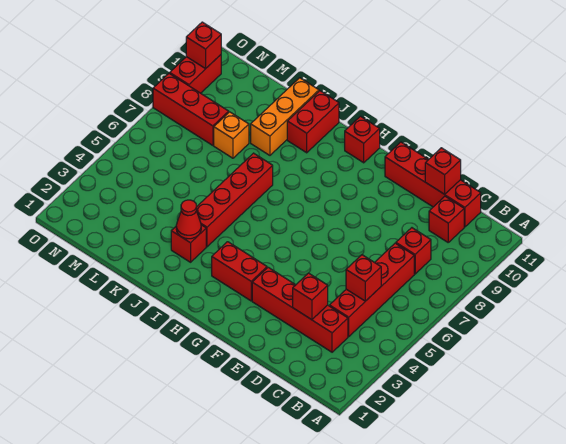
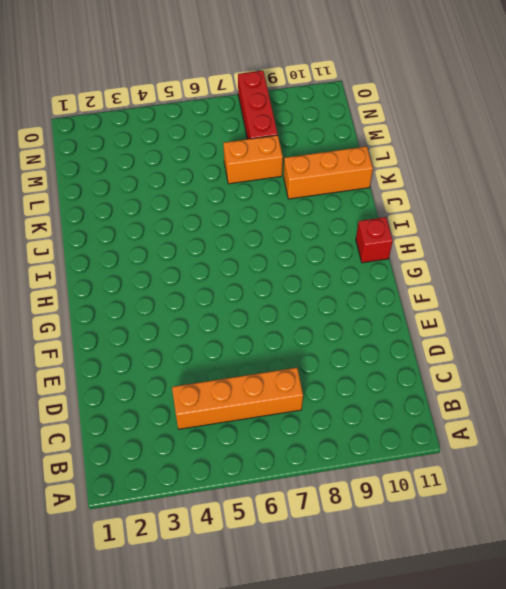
orange brick C4:C7 level 1 -> red brick C4:C7 level 1
orange brick L7:L8 level 1 -> orange brick L8 level 1
none -> red brick C3:F3 level 1
none -> red brick C8 level 1
none -> red brick C10 level 1

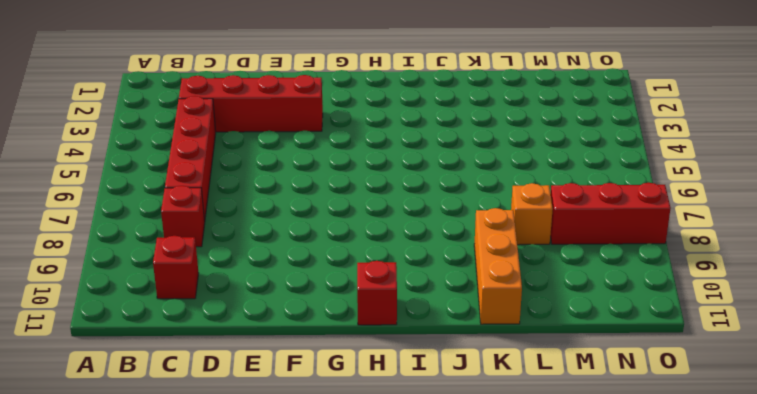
none -> red brick C11:F11 level 1
none -> red brick G3:H3 level 1
none -> red brick J3 level 1

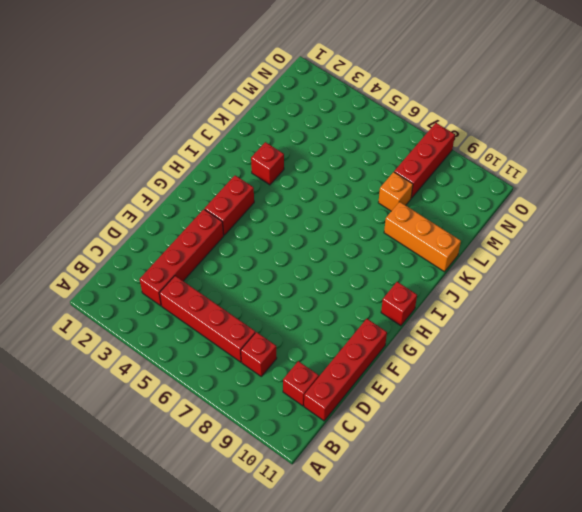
none -> red brick J4:J7 level 1
none -> red brick J10:J11 level 1
none -> red brick O9:O10 level 1

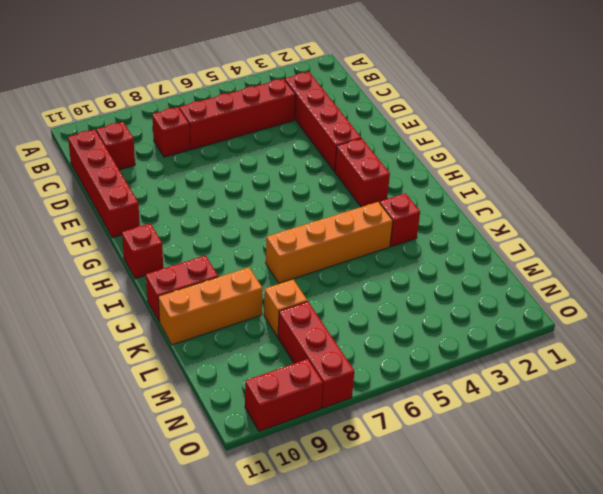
orange brick J4:J7 level 1 -> red brick J4:J7 level 1
none -> red brick C5 level 2
none -> red brick D3 level 2
none -> red brick D11 level 2

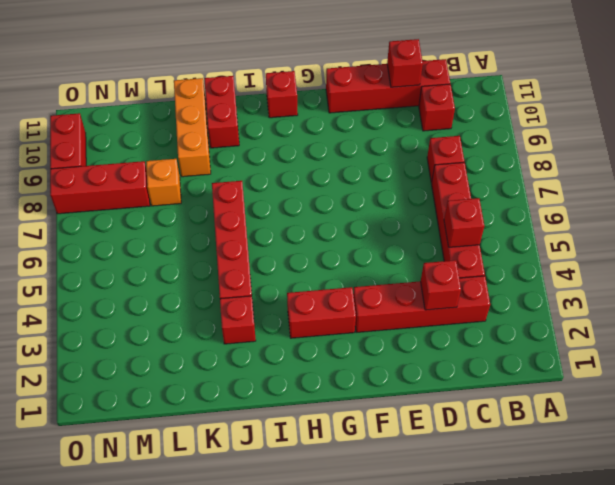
none -> red cone J3 level 2
none -> red brick O10 level 2

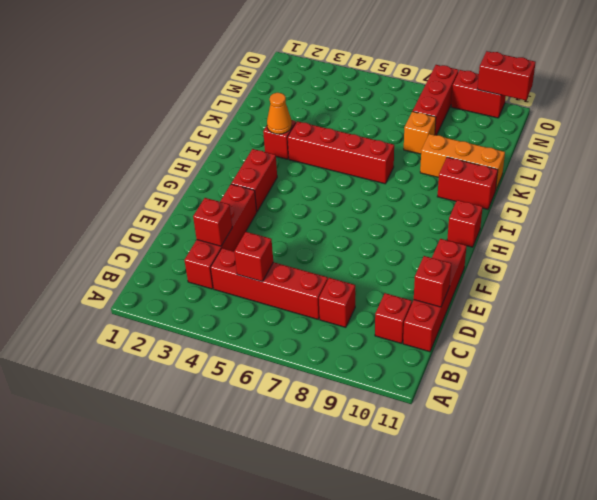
orange cone J3 level 2 -> red cone J3 level 2
red brick O10:O11 level 2 -> red brick O10 level 2

